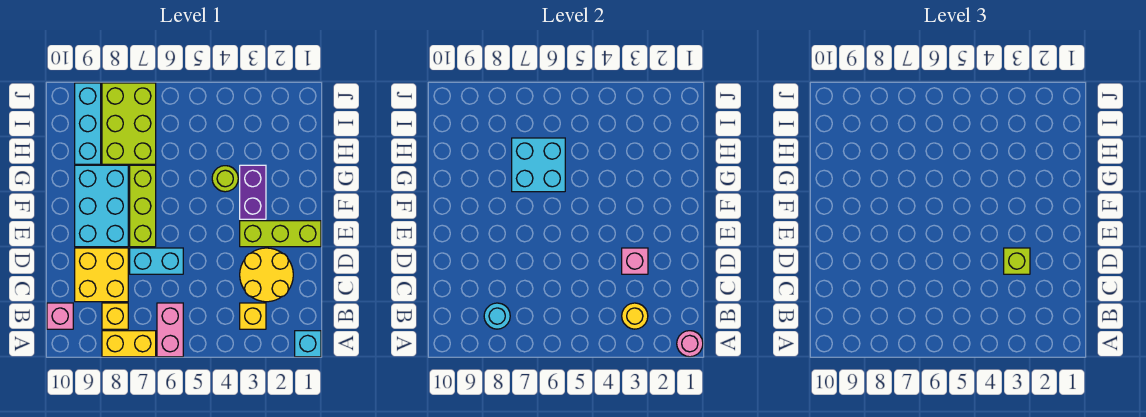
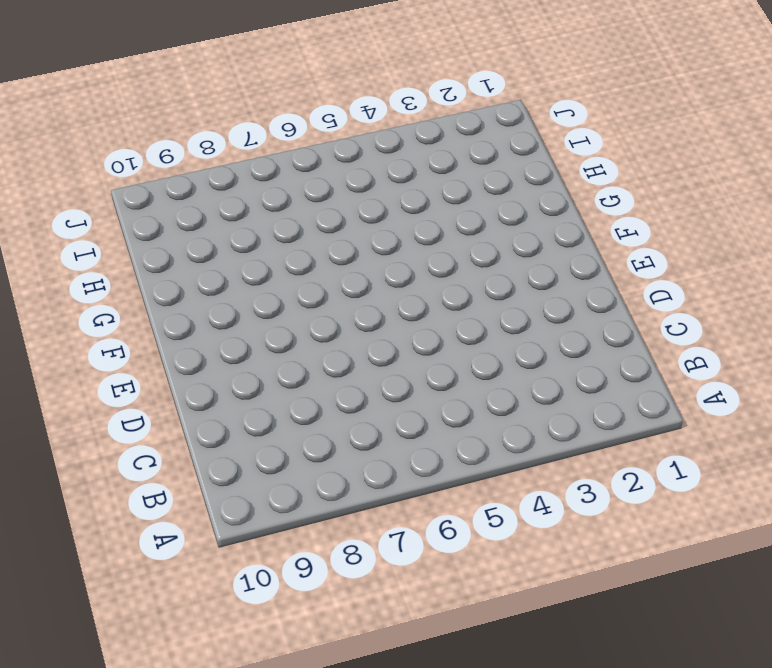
none -> cyan brick A1 level 1
none -> pink brick A6:B6 level 1
none -> yellow brick A7:A8 level 1

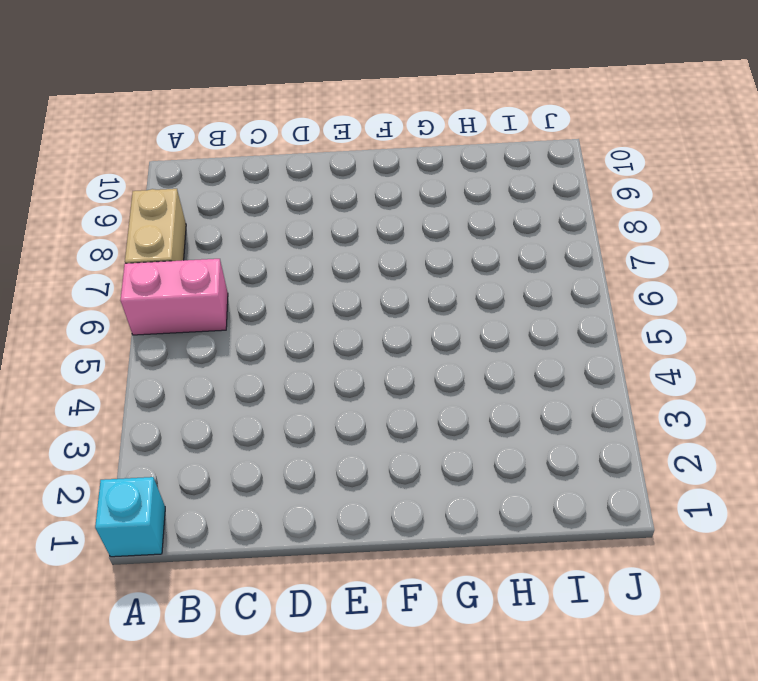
tan brick A7:A8 level 1 -> yellow brick A7:A8 level 1
none -> yellow brick B3 level 1
none -> yellow brick B8 level 1
none -> pink brick B10 level 1

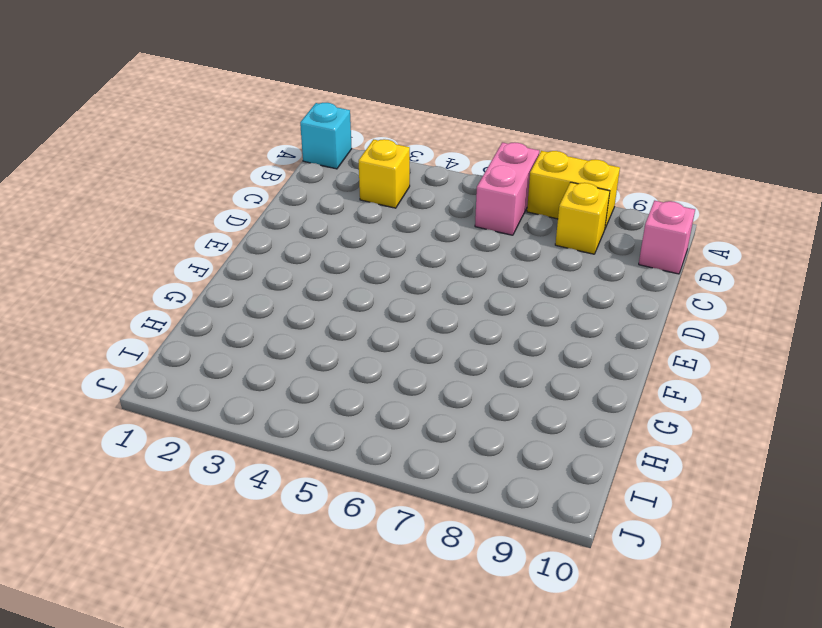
none -> yellow round brick C2:D3 level 1
none -> yellow brick C8:D9 level 1
none -> cyan brick D6:D7 level 1

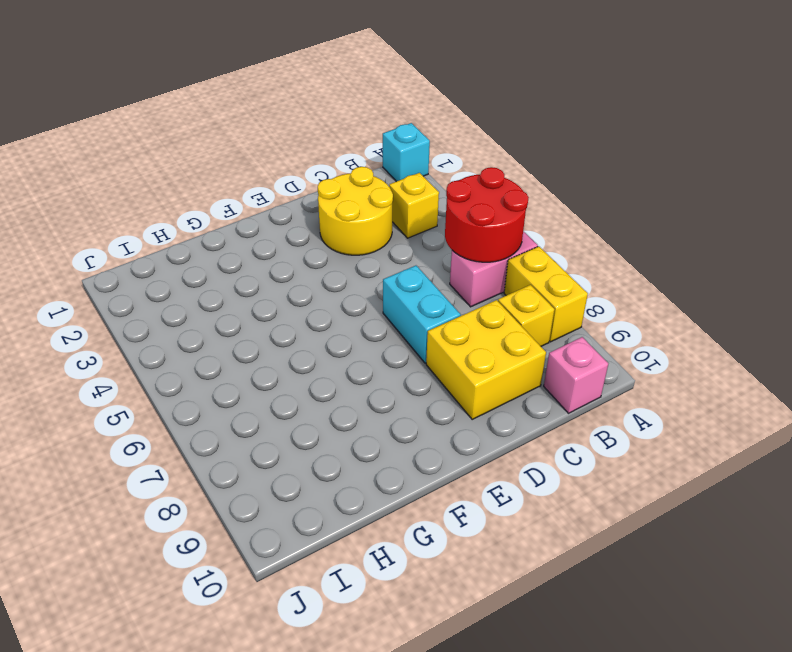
red round brick A5:B6 level 2 -> none
none -> lime brick E1:E3 level 1
none -> lime brick E7:G7 level 1
none -> cyan brick E8:G9 level 1

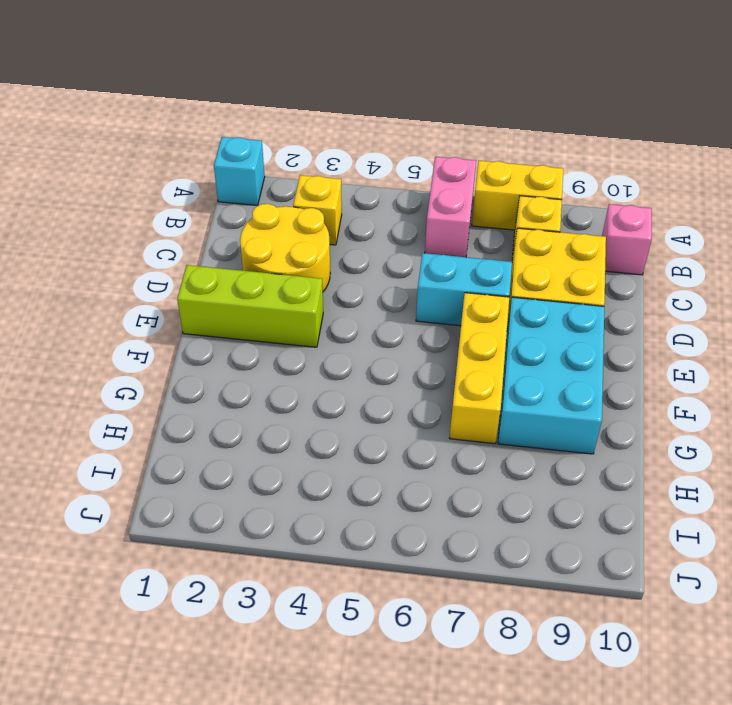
yellow brick E7:G7 level 1 -> lime brick E7:G7 level 1
none -> purple brick F3:G3 level 1
none -> lime round brick G4 level 1
none -> lime brick H7:J8 level 1

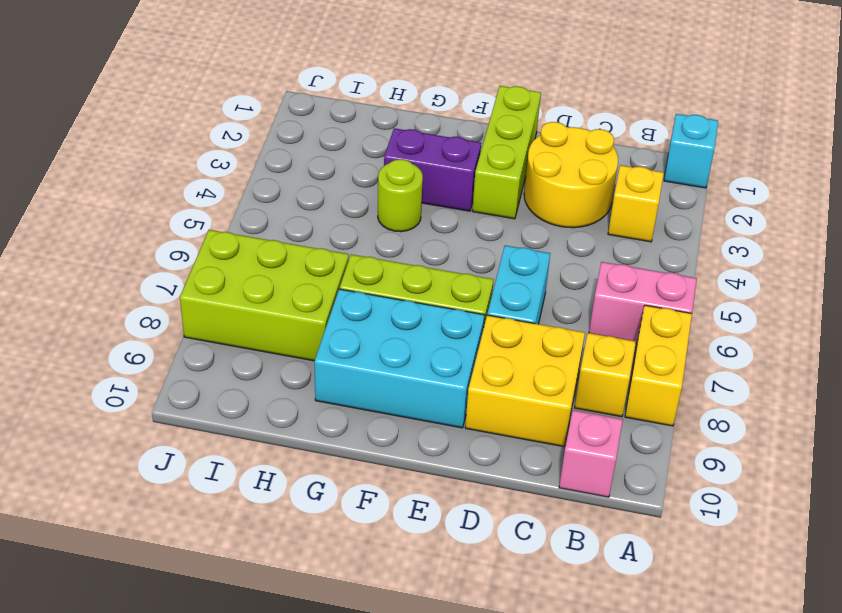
none -> cyan brick H9:J9 level 1
none -> pink round brick A1 level 2
none -> yellow round brick B3 level 2

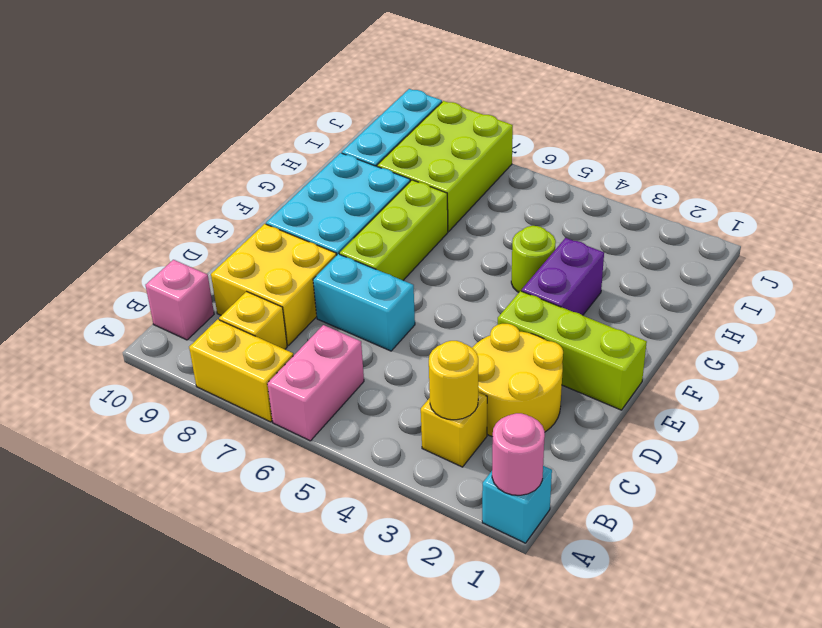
none -> cyan round brick B8 level 2
none -> pink brick D3 level 2
none -> cyan brick G6:H7 level 2

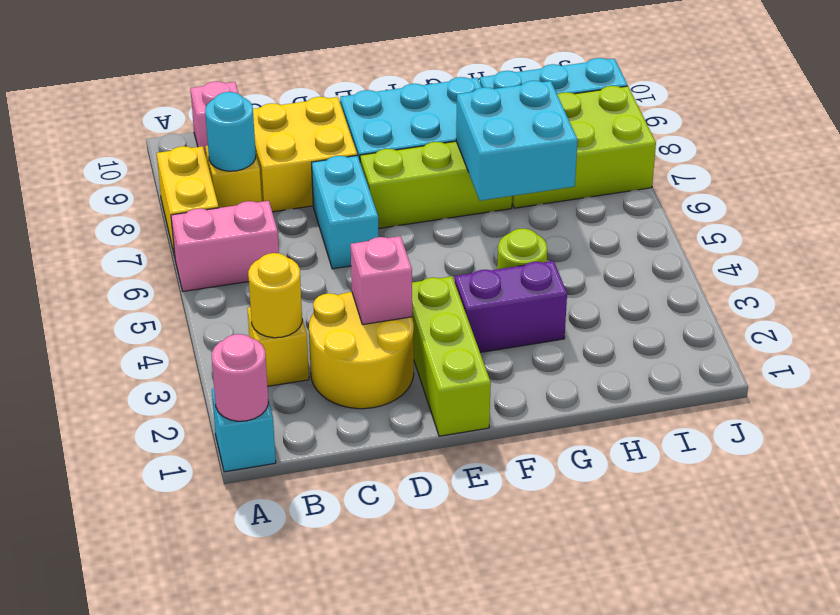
none -> lime brick D3 level 3

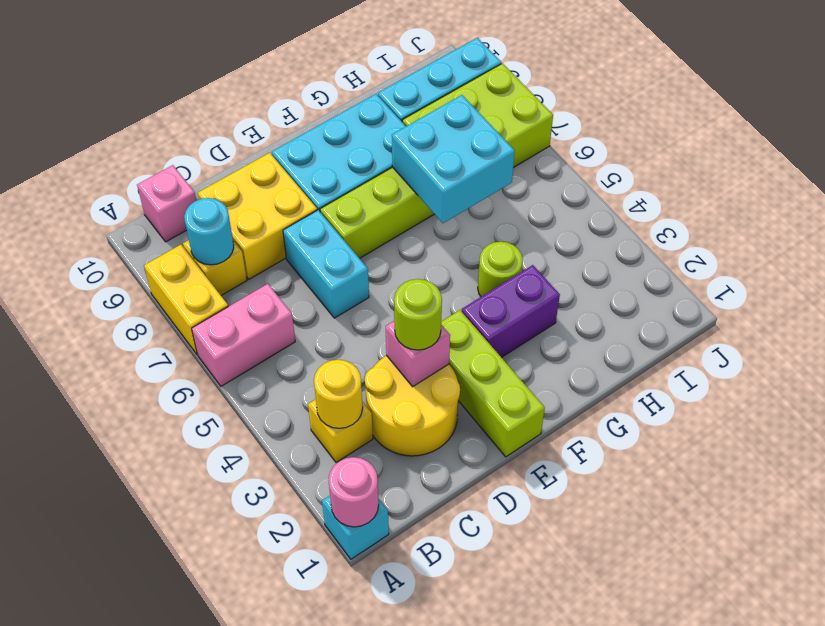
lime round brick D3 level 3 -> lime brick D3 level 3

